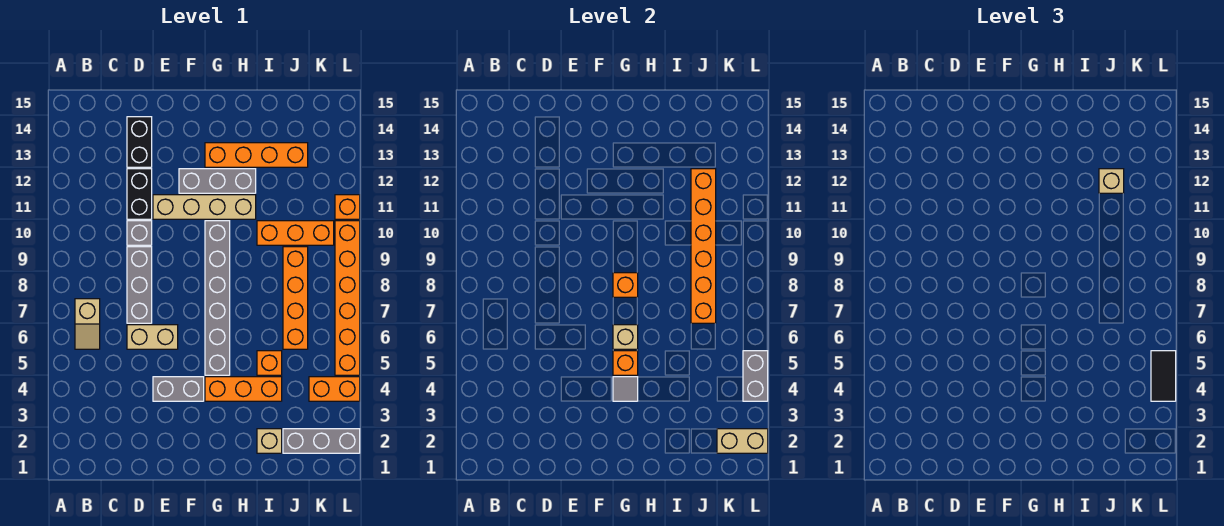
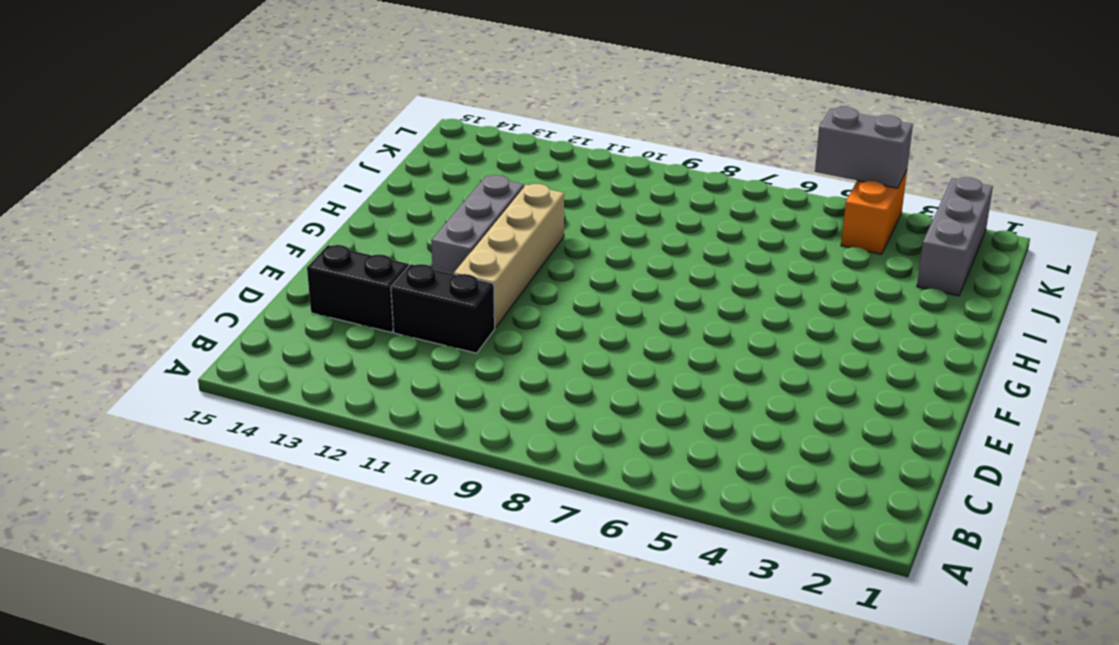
none -> tan slope B6:B7 level 1 top 7
none -> tan brick D6:E6 level 1
none -> grey brick D7:D9 level 1

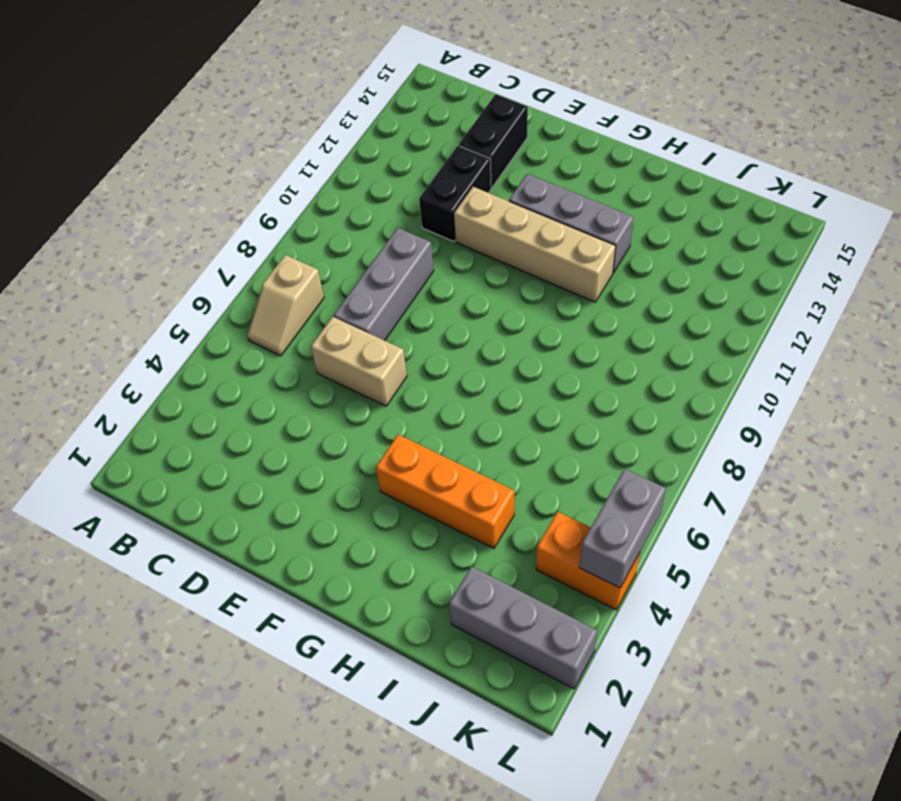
none -> grey brick D10 level 1
none -> grey brick E4:F4 level 1
none -> grey brick G5:G10 level 1

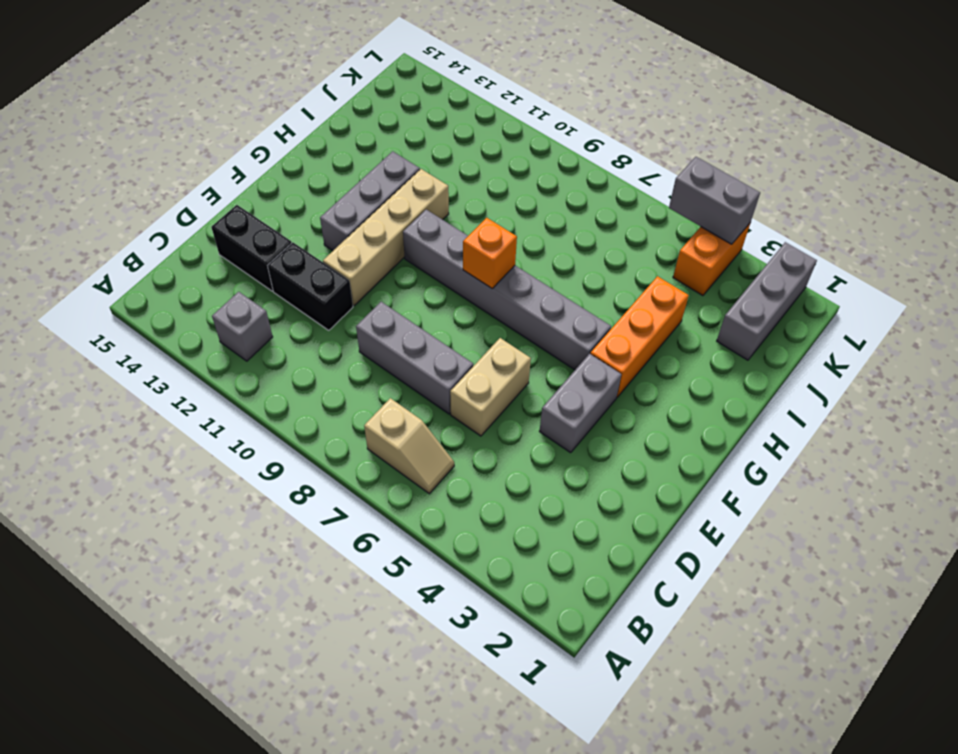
grey brick B12 level 1 -> grey brick D10 level 1
none -> orange brick G13:J13 level 1
none -> tan brick I2 level 1
none -> orange brick I5 level 1

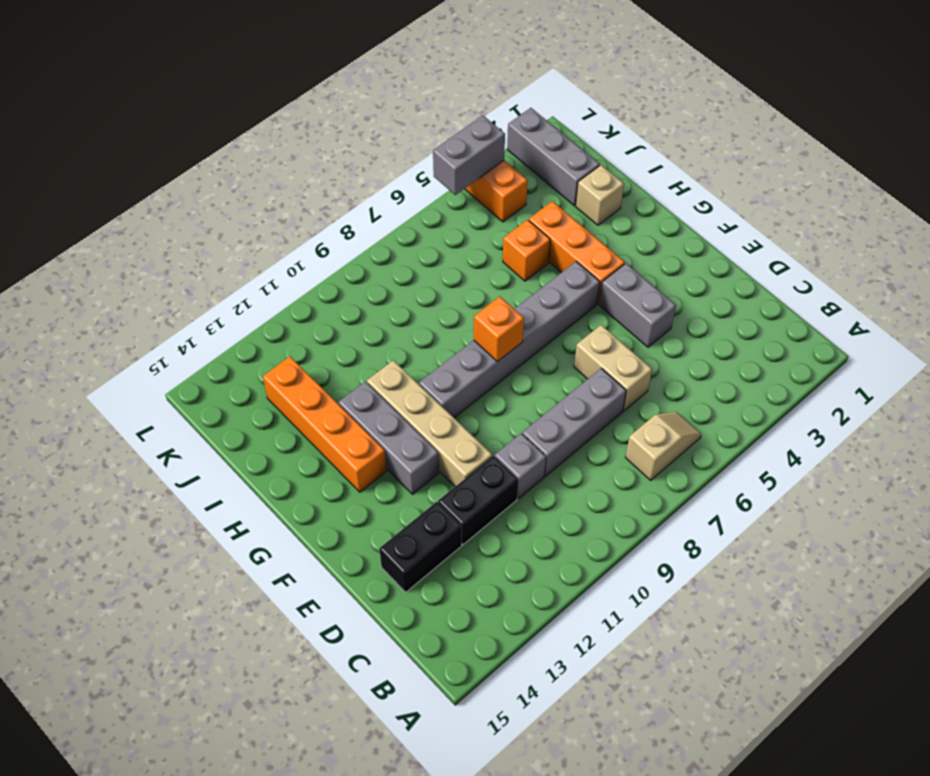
none -> orange brick I10:K10 level 1
none -> orange brick J6:J9 level 1
none -> orange brick L5:L10 level 1

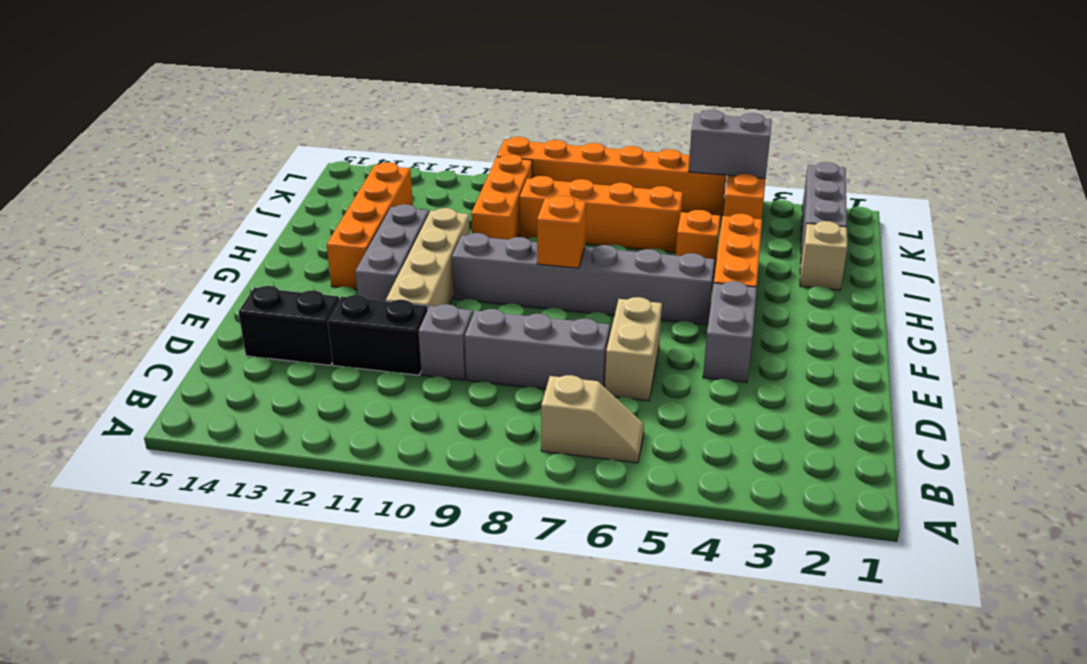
none -> orange brick L11 level 1
none -> grey tile G4 level 2
none -> orange brick G5 level 2

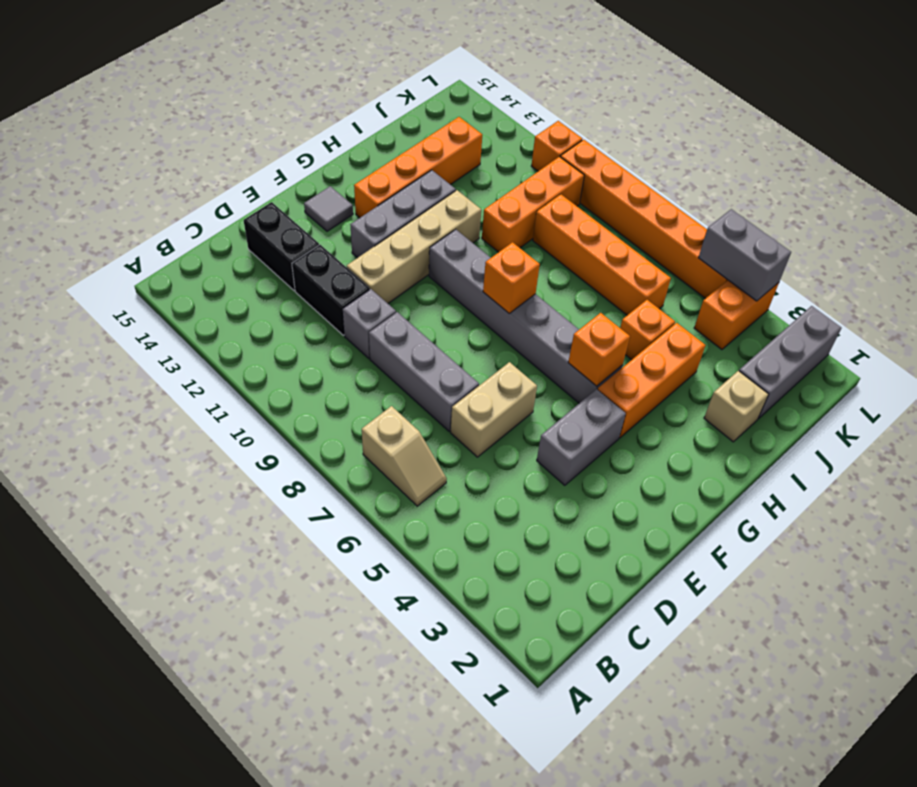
grey tile F14 level 1 -> grey tile G4 level 2
none -> tan brick G6 level 2
none -> orange brick J7:J12 level 2
none -> tan brick K2:L2 level 2

